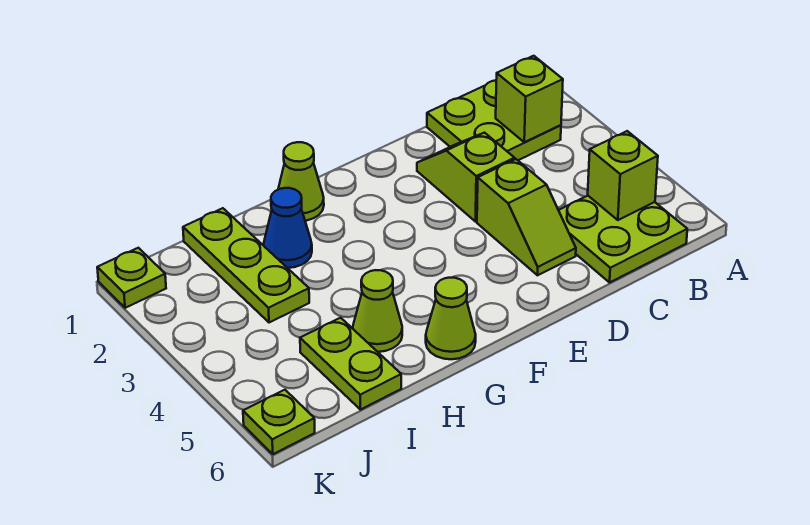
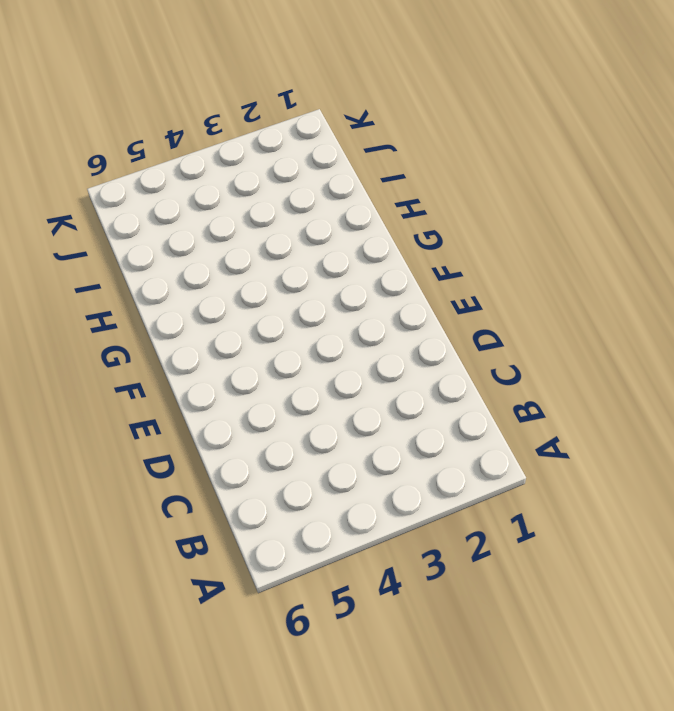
none -> lime plate B1:C2 level 1
none -> lime plate B5:C6 level 1
none -> lime slope D2:D3 level 1 top 3

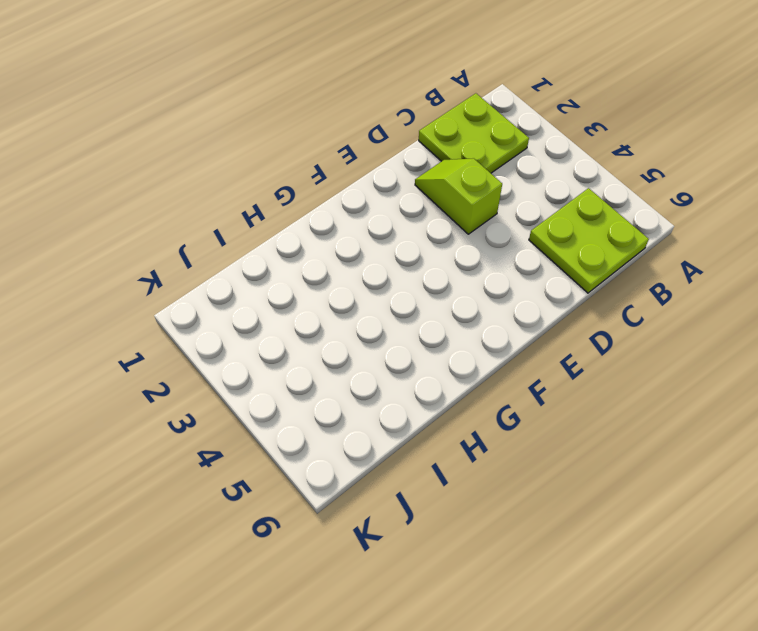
none -> lime slope D4:D5 level 1 top 4
none -> lime cone G1 level 1
none -> lime cone G6 level 1

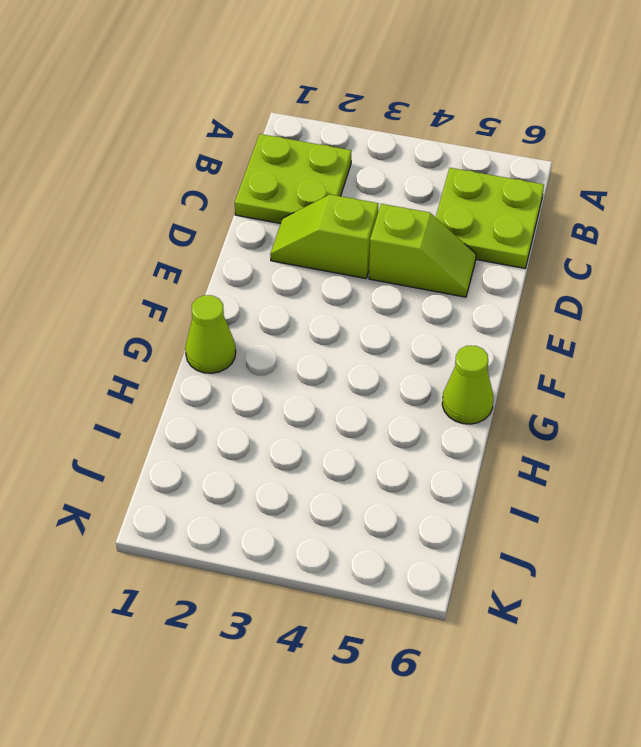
none -> blue cone H2 level 1
none -> lime cone H5 level 1
none -> lime plate I1:I3 level 1

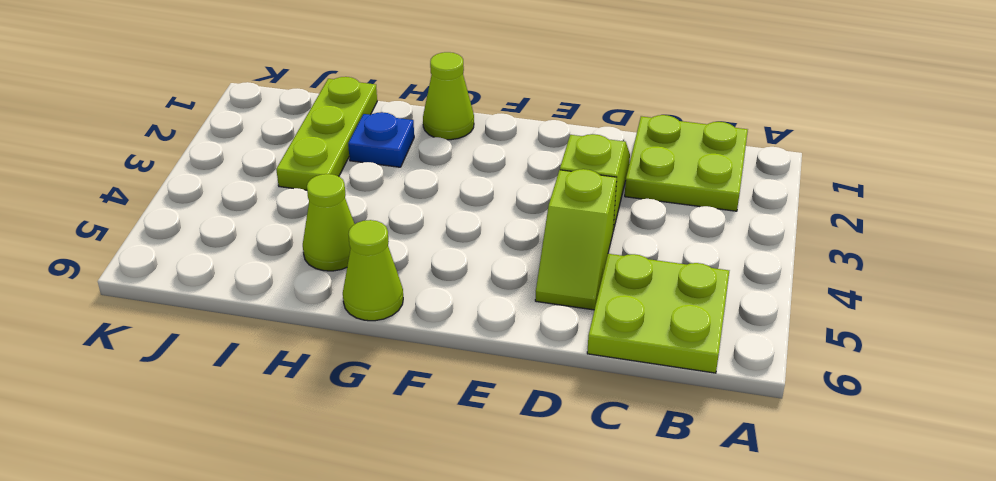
blue plate H2 level 1 -> blue cone H2 level 1
none -> lime plate I5:I6 level 1
none -> lime plate K1 level 1
none -> lime plate K6 level 1

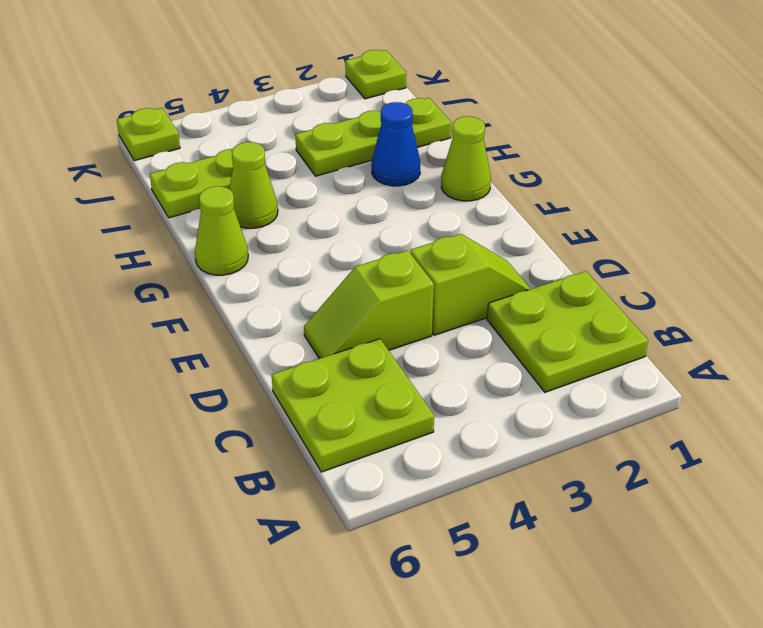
none -> lime brick B2 level 2
none -> lime brick B5 level 2

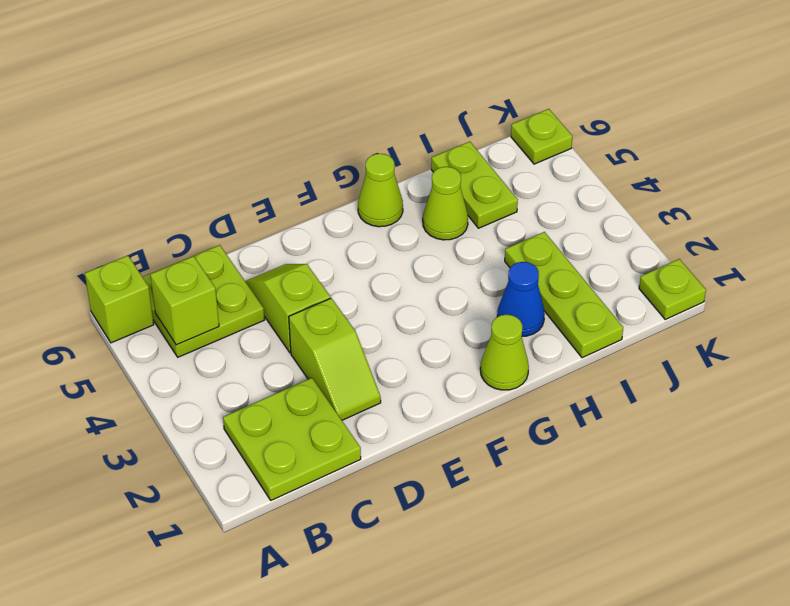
lime brick A6 level 1 -> lime brick B2 level 2

